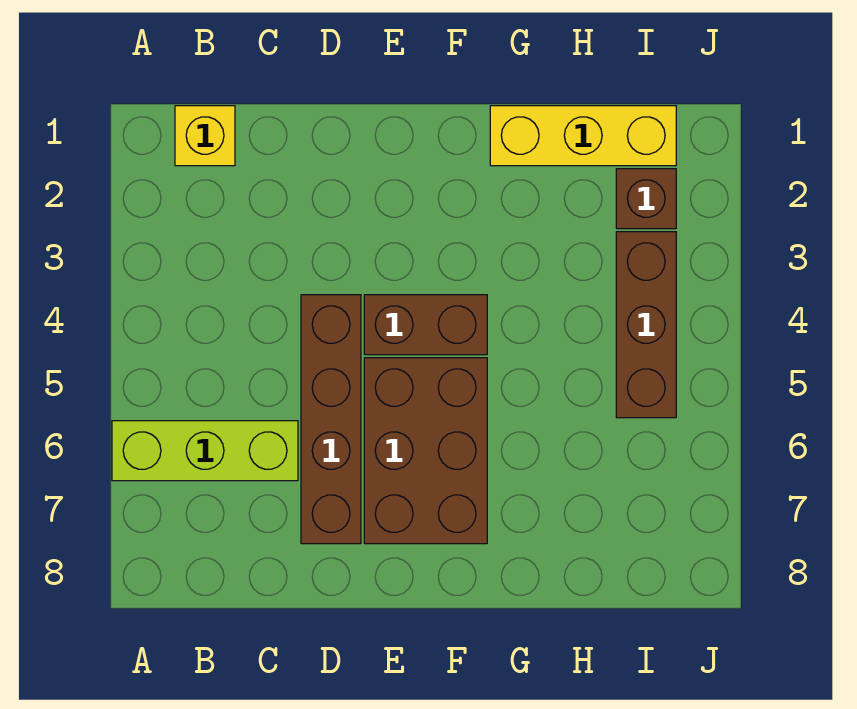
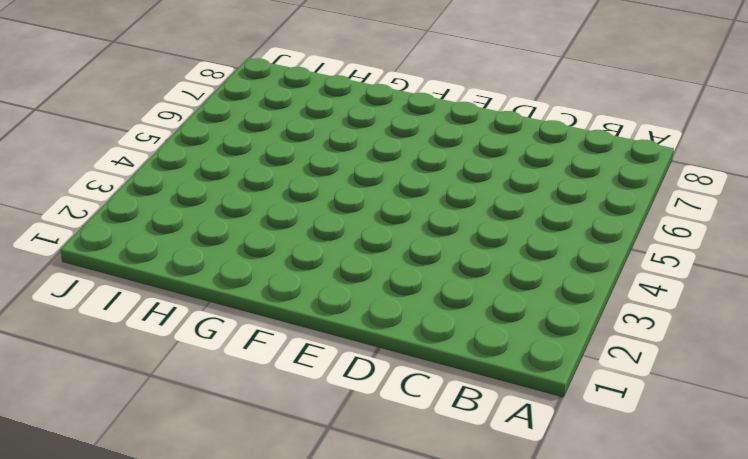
none -> lime brick A6:C6 level 1
none -> yellow brick B1 level 1

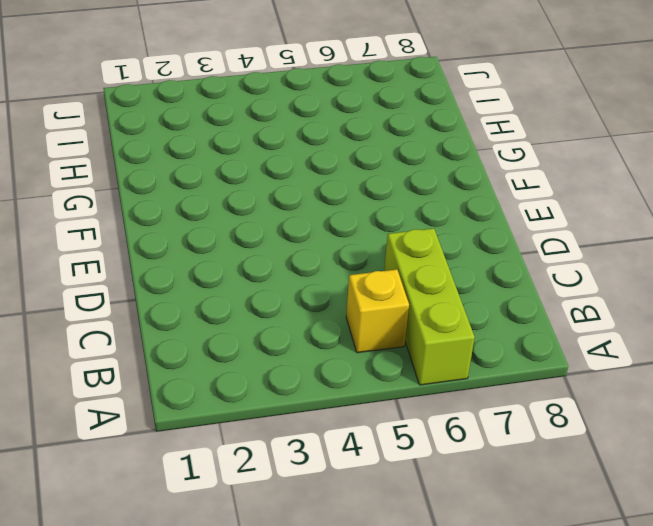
yellow brick B5 level 1 -> yellow brick B1 level 1
none -> brown brick D4:D7 level 1
none -> brown brick E4:F4 level 1

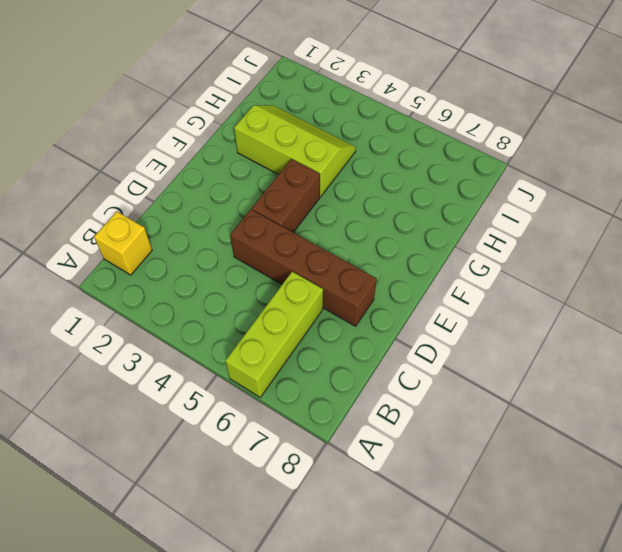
lime slope G2:H4 level 1 top G -> none
none -> brown brick E5:F7 level 1
none -> yellow brick G1:I1 level 1

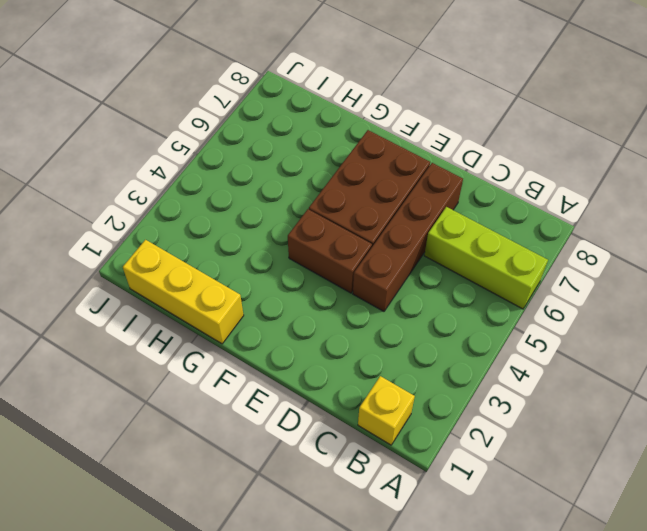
none -> brown brick I2 level 1
none -> brown brick I3:I5 level 1

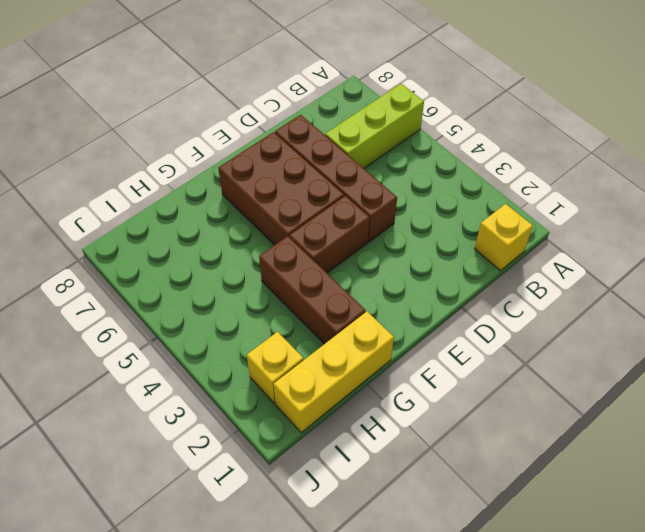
brown brick G2:G4 level 1 -> brown brick I3:I5 level 1
yellow brick I2 level 1 -> brown brick I2 level 1

